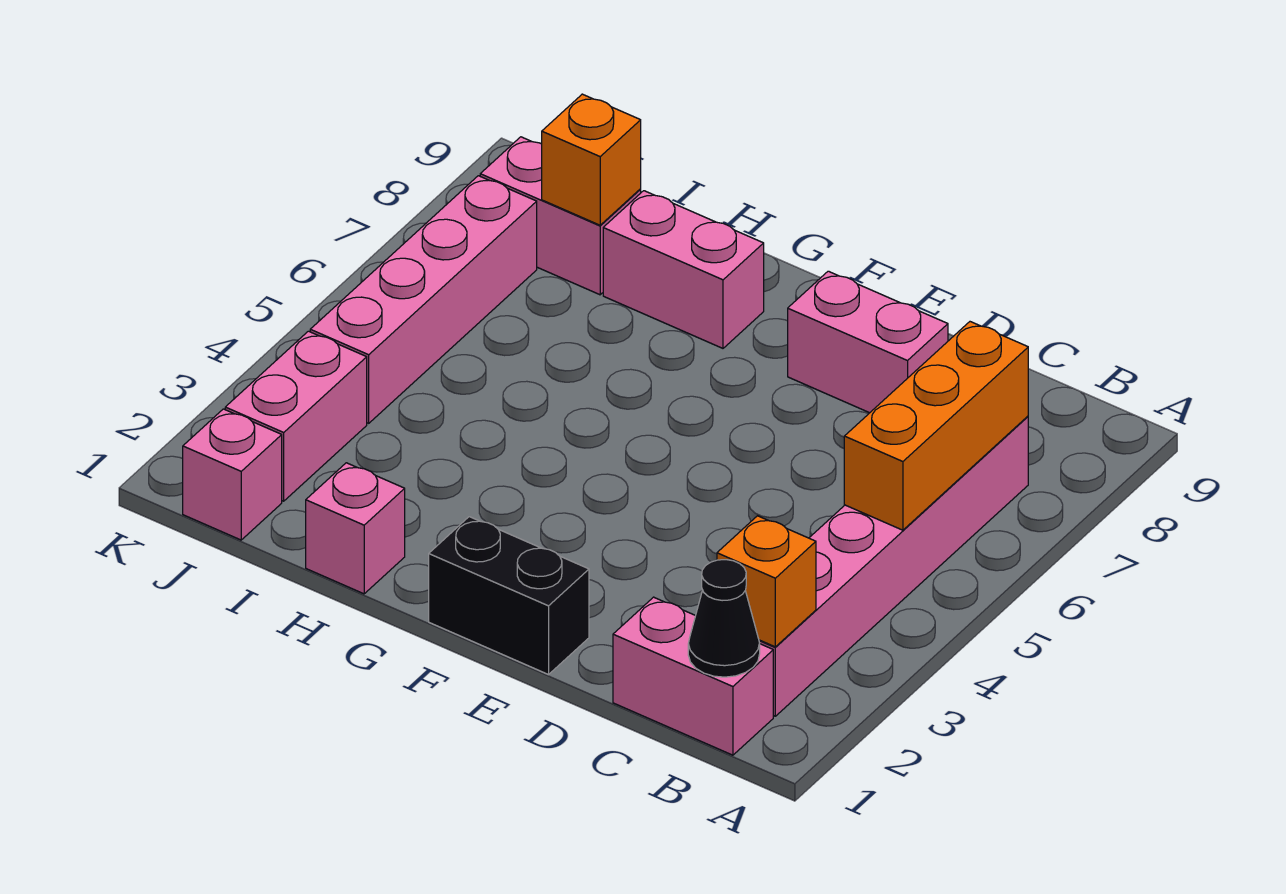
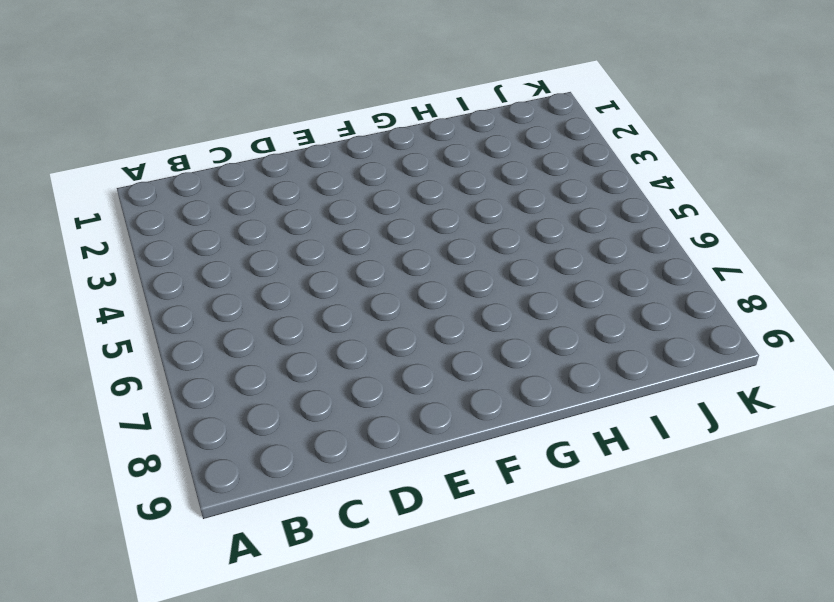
none -> pink brick B1:C1 level 1
none -> pink brick B2:B7 level 1
none -> pink brick D8:E8 level 1

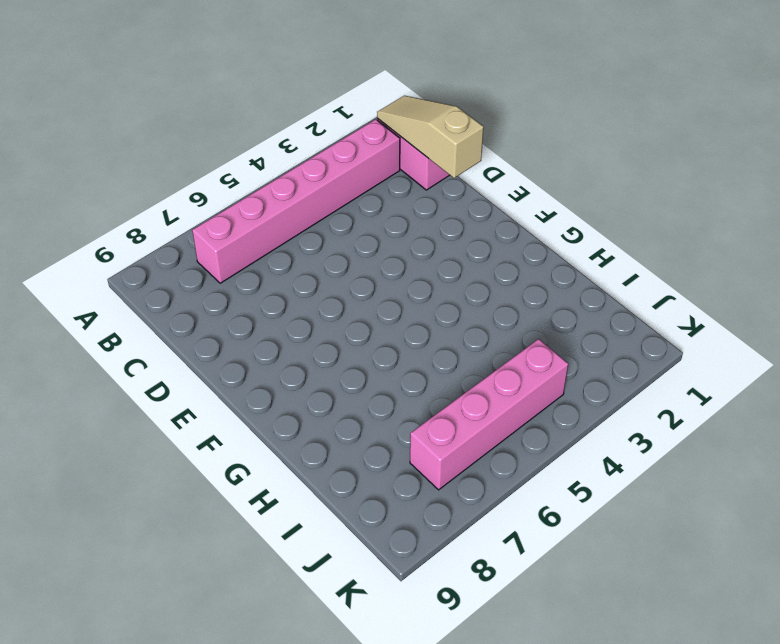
tan slope B1:D1 level 2 top D -> black cone B1 level 2
none -> pink brick D8:E8 level 1
none -> black brick E1:F1 level 1
none -> pink brick G8:H8 level 1

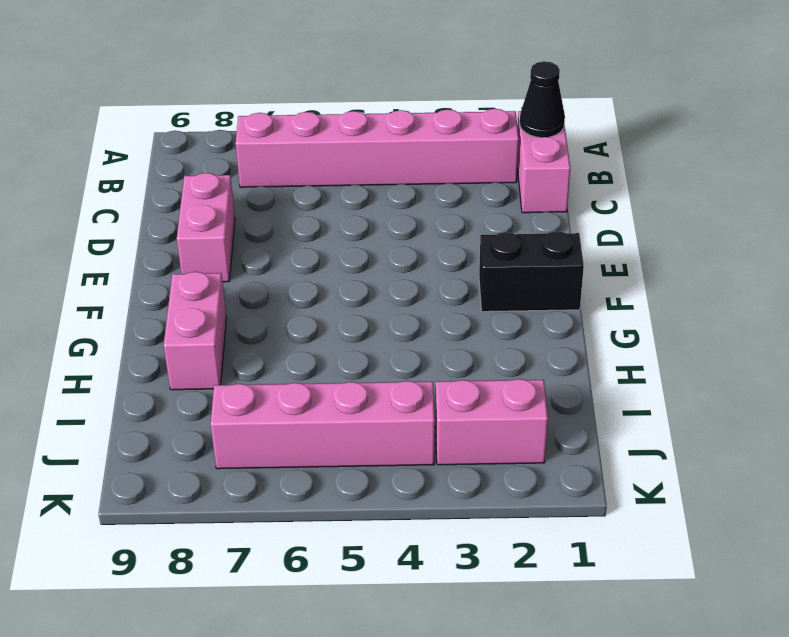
black brick F1:F2 level 1 -> black brick E1:F1 level 1
none -> pink brick H1 level 1
none -> pink brick I8:J8 level 1
none -> pink brick J1 level 1

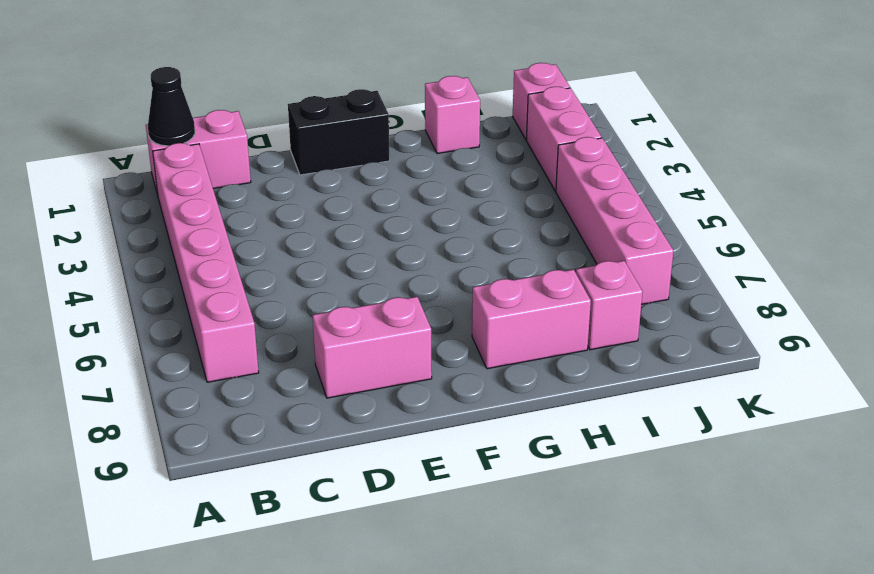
pink brick I8 level 1 -> pink brick I8:J8 level 1
none -> orange brick B2 level 2
none -> orange brick B5:B7 level 2
none -> orange brick I8 level 2

